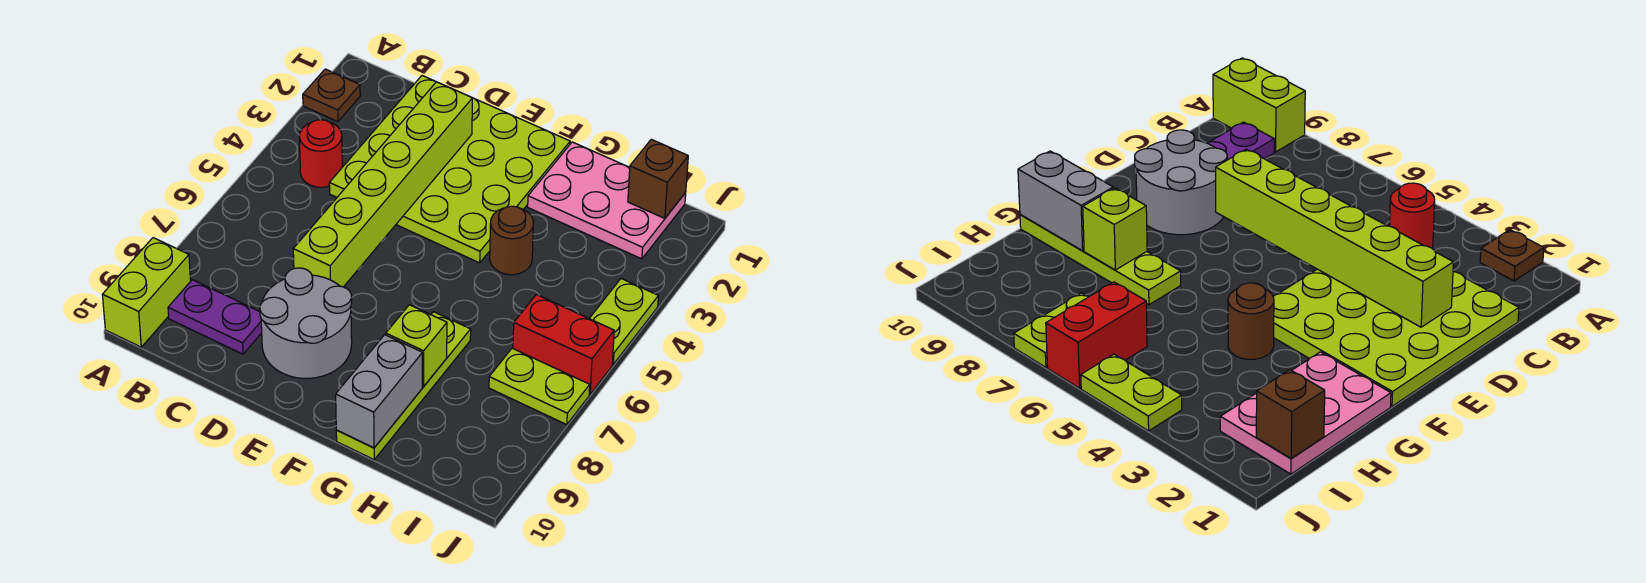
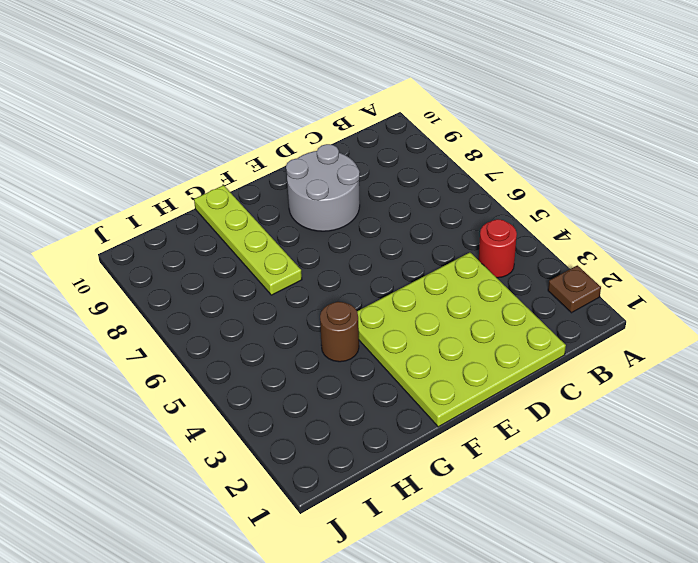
none -> lime brick A9:A10 level 1
none -> purple plate B9:C9 level 1
none -> pink plate G1:I2 level 1

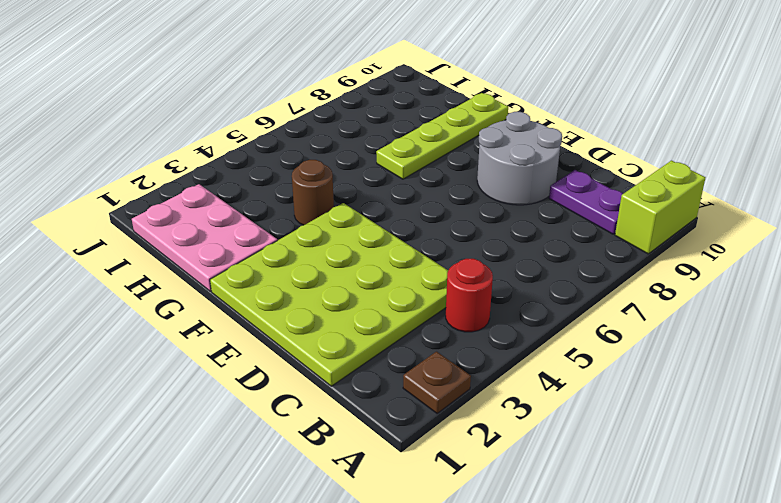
none -> red brick I6:J6 level 1
none -> lime plate I7:J7 level 1
none -> lime plate J4:J5 level 1

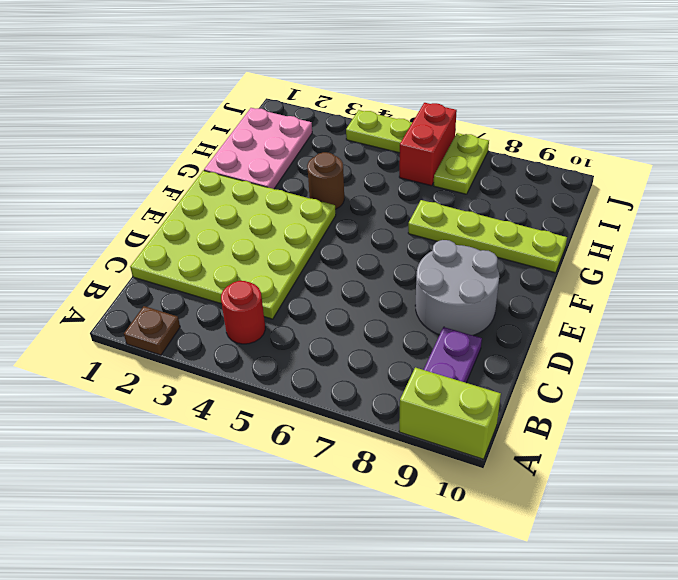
none -> lime brick D2:D7 level 2
none -> lime brick G8 level 2
none -> grey brick G9:G10 level 2

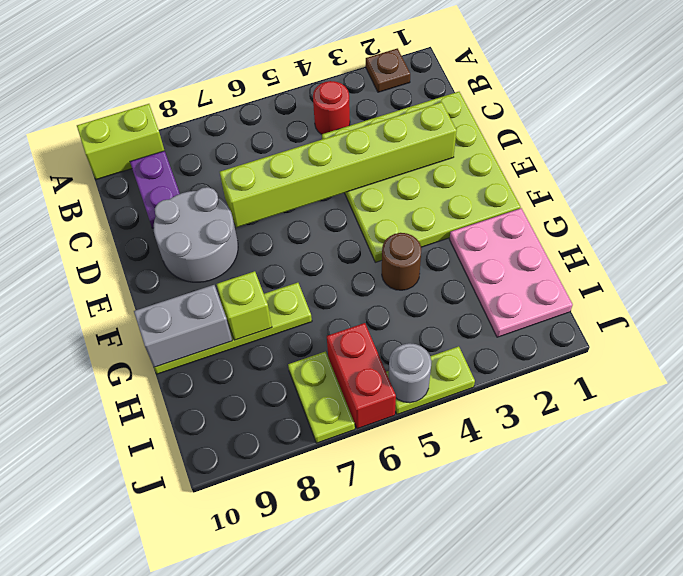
grey round brick J5 level 2 -> none
none -> brown brick I1 level 2

